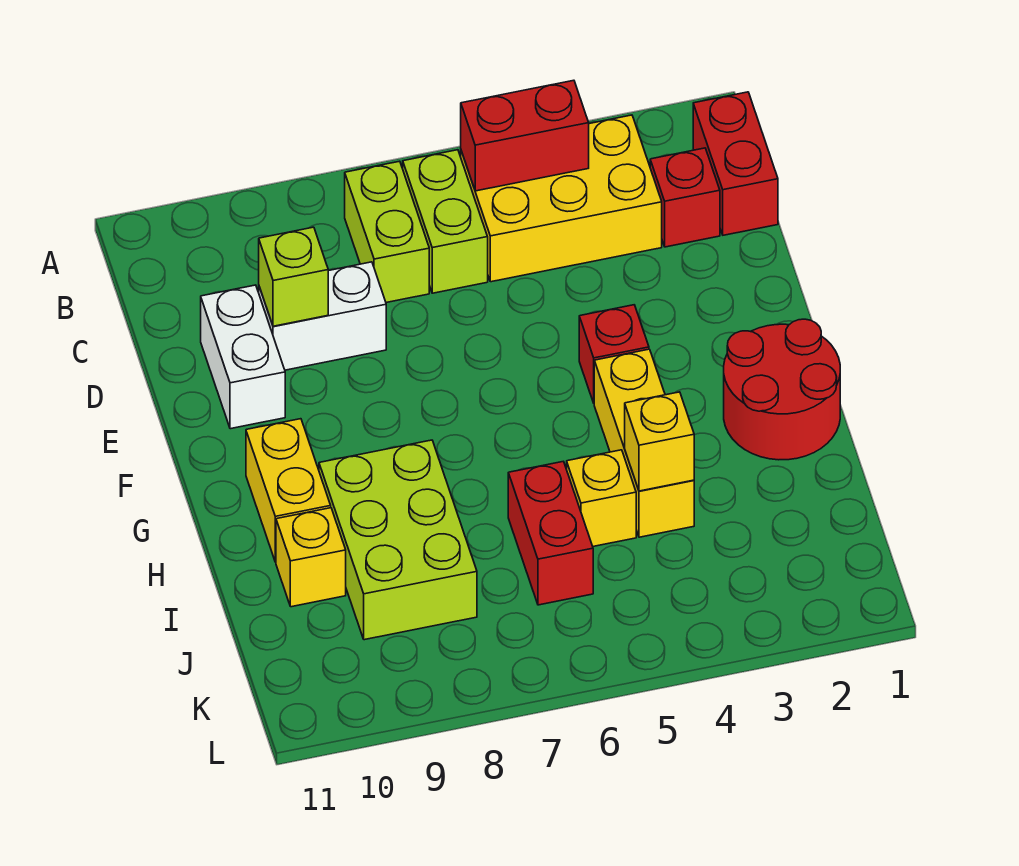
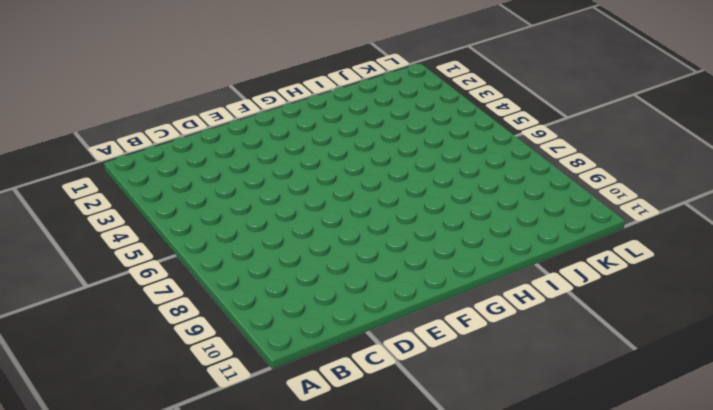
none -> red brick B1:C1 level 1
none -> yellow brick B3:C5 level 1
none -> lime brick B6:C6 level 1

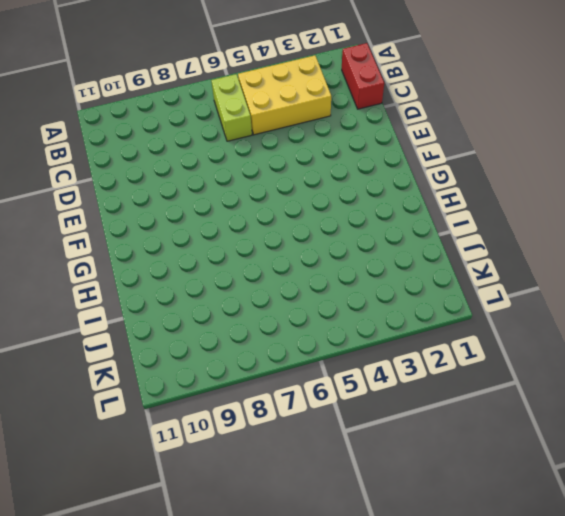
none -> lime brick B7:C7 level 1
none -> red brick C2 level 1
none -> white brick D8:D9 level 1

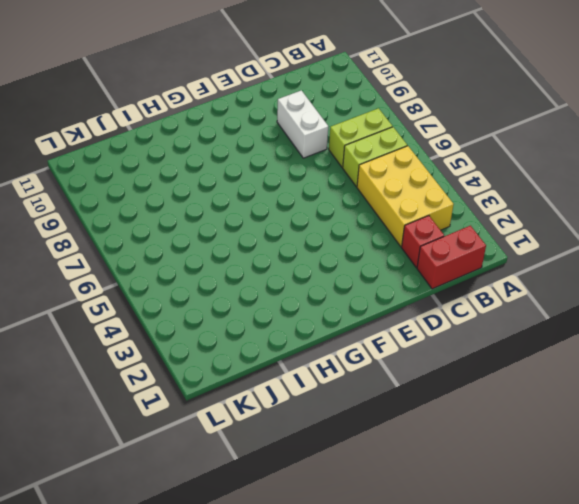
none -> white brick D10:E10 level 1
none -> red brick F4 level 1
none -> red round brick G1:H2 level 1

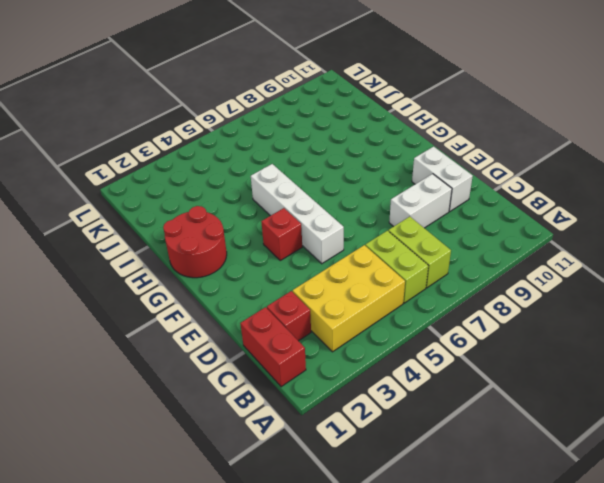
white brick E5:H5 level 1 -> none
none -> yellow brick G4:I4 level 1
none -> yellow brick G10:H10 level 1
none -> lime brick H8:J9 level 1

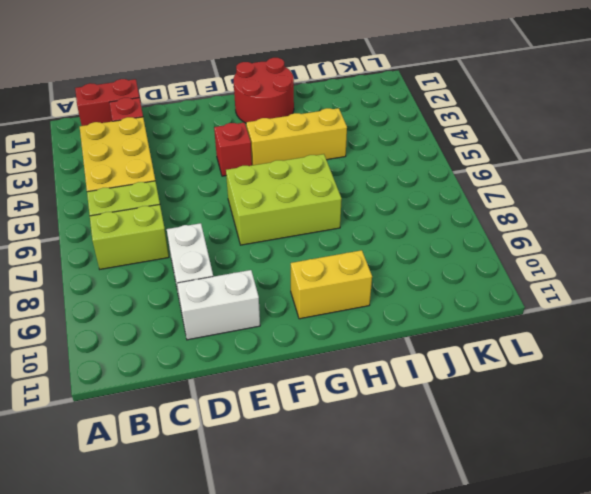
lime brick F6:H7 level 1 -> lime brick H8:J9 level 1
none -> yellow brick I5 level 1
none -> red brick I6:J6 level 1
none -> yellow brick I10 level 1

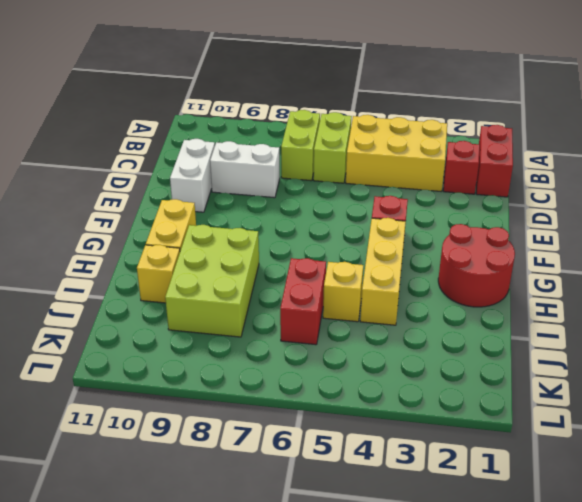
none -> red brick B4:B5 level 2
none -> lime brick D9 level 2
none -> yellow brick I4 level 2

